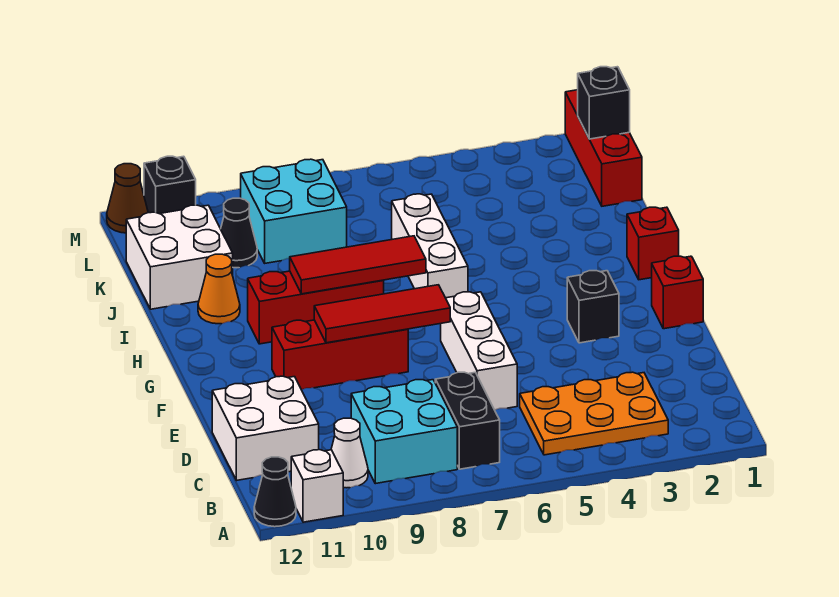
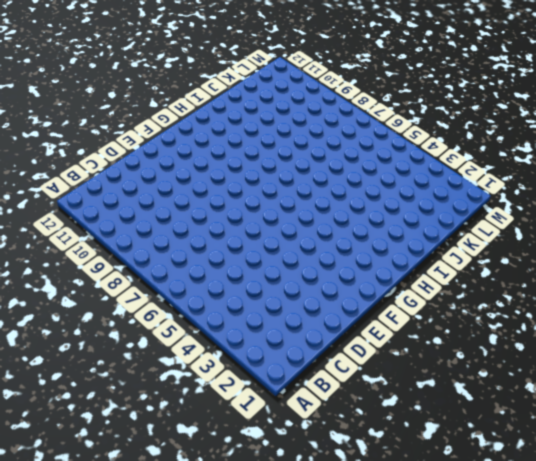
none -> white brick A11 level 1
none -> black cone A12 level 1
none -> orange plate B3:C5 level 1

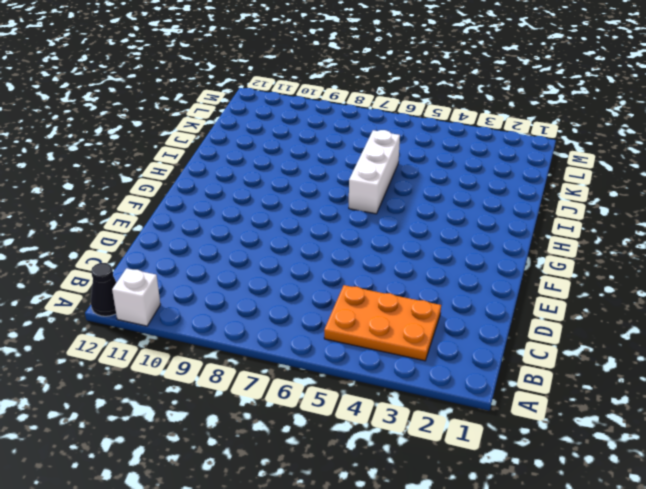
none -> black brick B7:C7 level 1
none -> cyan brick B8:C9 level 1
none -> white cone B10 level 1

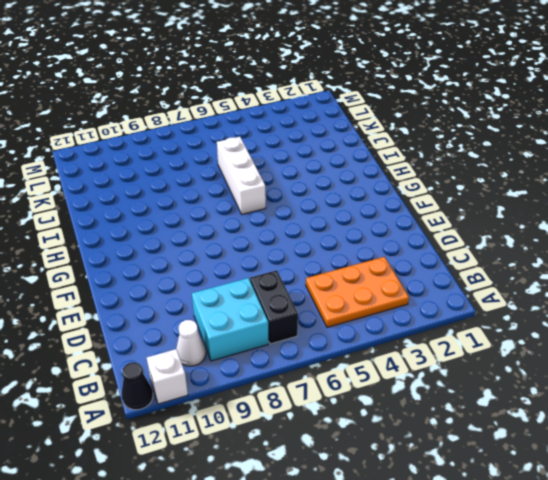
none -> white brick C11:D12 level 1
none -> white brick D6:F6 level 1
none -> red brick F1 level 1

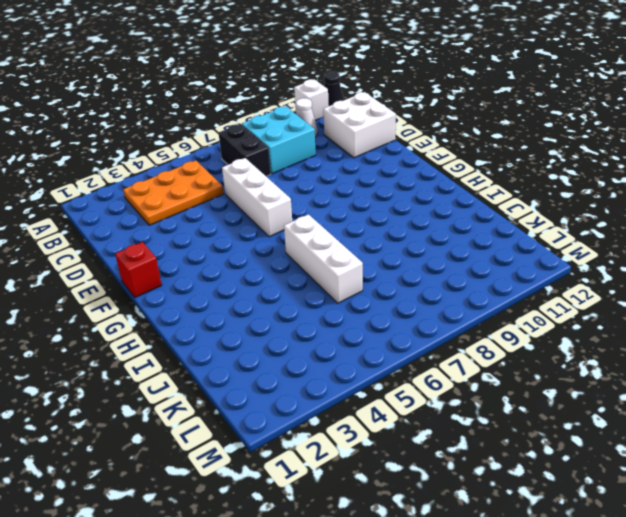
none -> black brick F3 level 1
none -> red brick F8:F10 level 1
none -> red brick H1 level 1

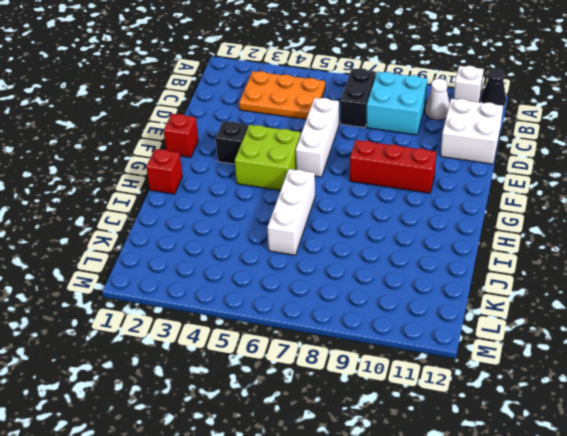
lime brick F4:G5 level 1 -> none
none -> red brick H8:H10 level 1
none -> orange cone I11 level 1
none -> white brick J11:K12 level 1

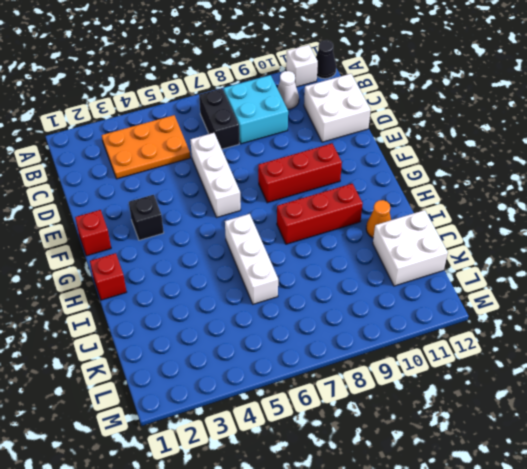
none -> red brick K1:M1 level 1
none -> cyan brick K8:L9 level 1
none -> black cone K10 level 1

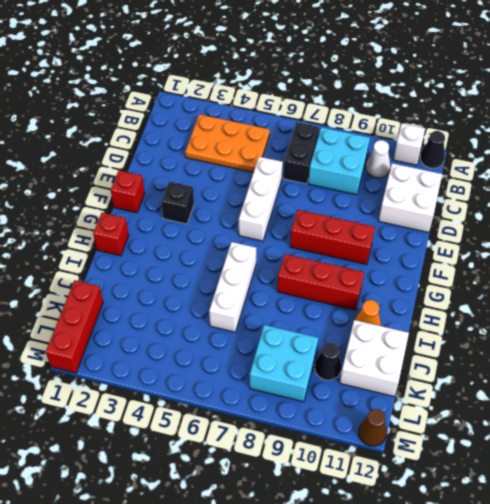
none -> black brick M11 level 1
none -> red tile F7:F9 level 2
none -> red tile H7:H9 level 2

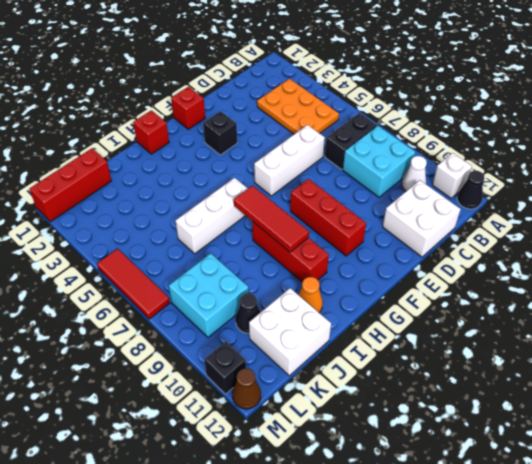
red tile M5:M7 level 1 -> red tile F7:F9 level 2
none -> black brick L1 level 2

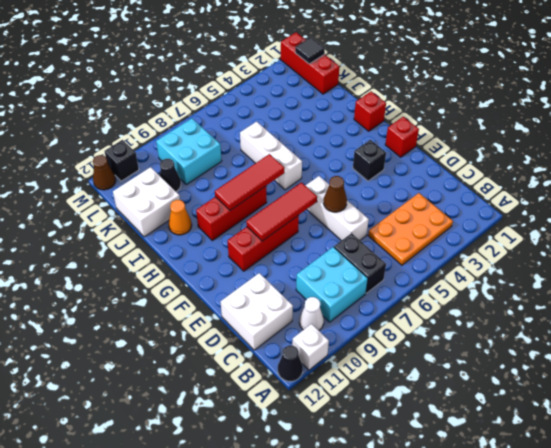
brown cone E6 level 2 -> none
black tile L1 level 2 -> black brick L1 level 2

